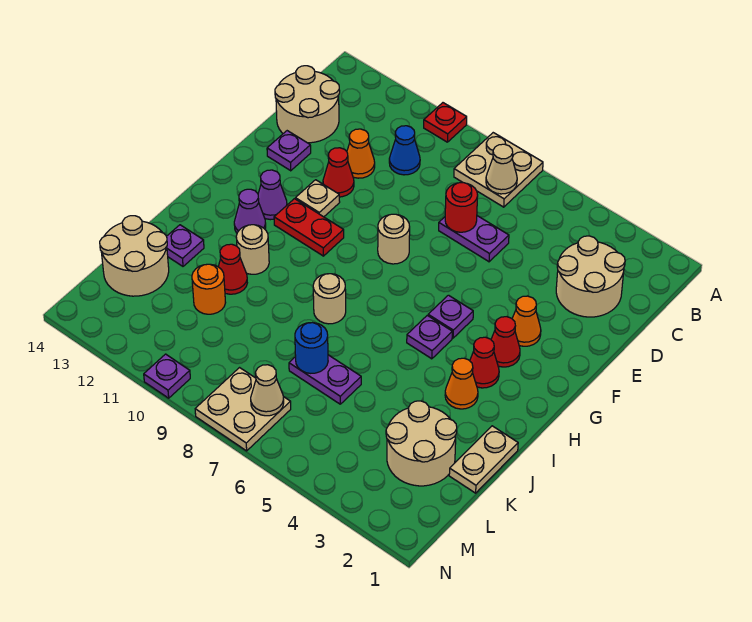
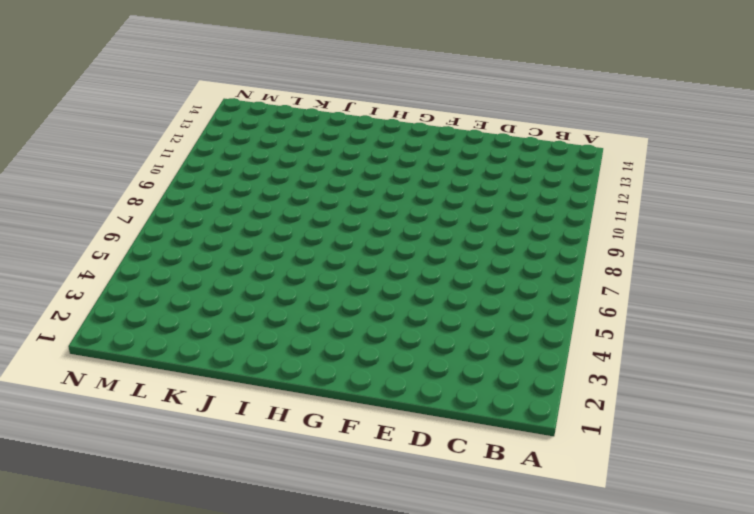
none -> tan plate A7:B8 level 1
none -> red plate A10 level 1
none -> tan round brick C2:D3 level 1
none -> blue cone C10 level 1

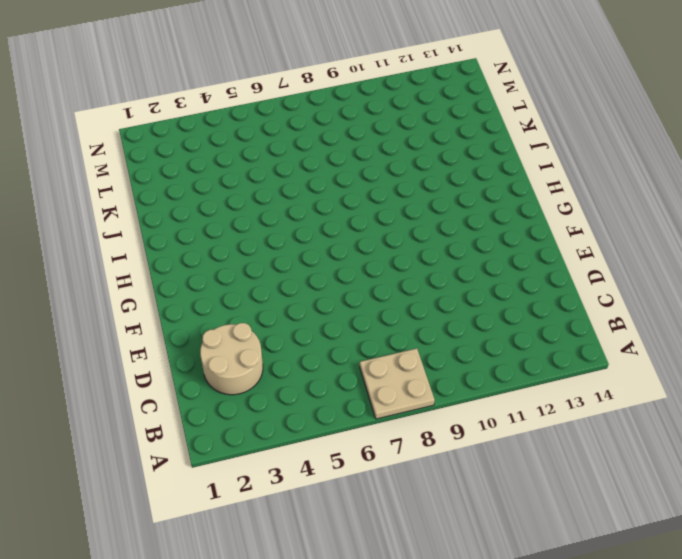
none -> red plate A10 level 1
none -> blue cone C10 level 1
none -> tan round brick C13:D14 level 1
none -> purple plate D6:D7 level 1

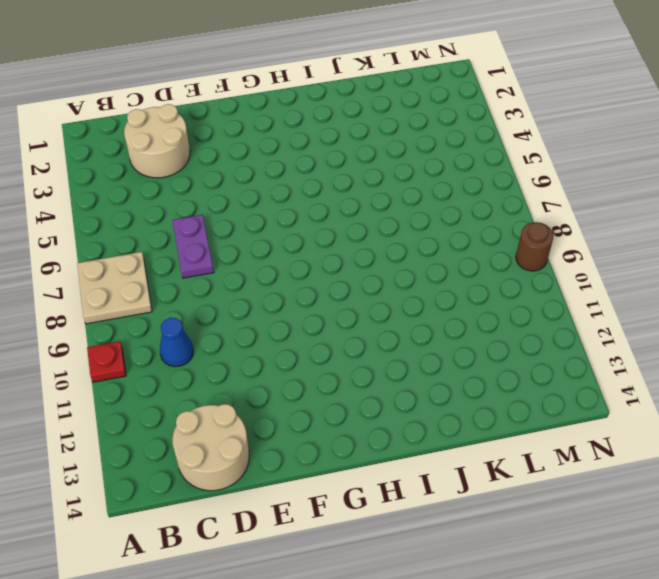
brown round brick N9 level 1 -> none
none -> orange cone D11 level 1
none -> red cone E11 level 1
none -> purple plate E13 level 1
none -> orange cone F3 level 1

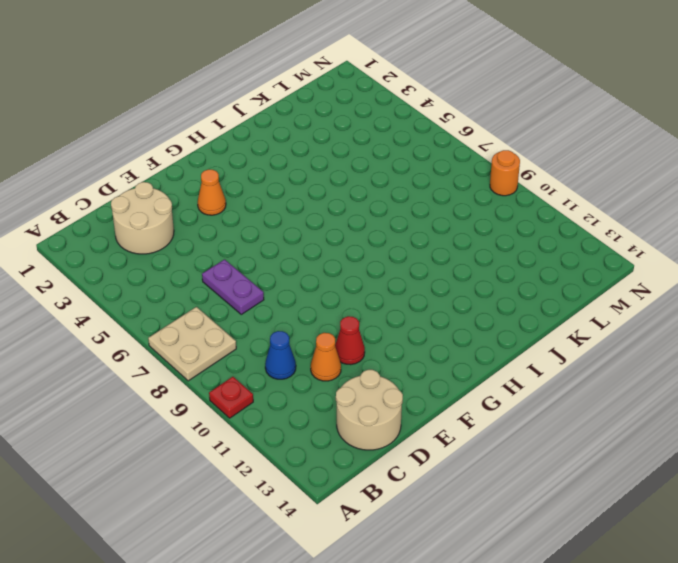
orange round brick N9 level 1 -> orange round brick K11 level 1
none -> purple plate E13 level 1
none -> tan round brick F8 level 1
none -> tan plate F11 level 1
none -> red cone G3 level 1

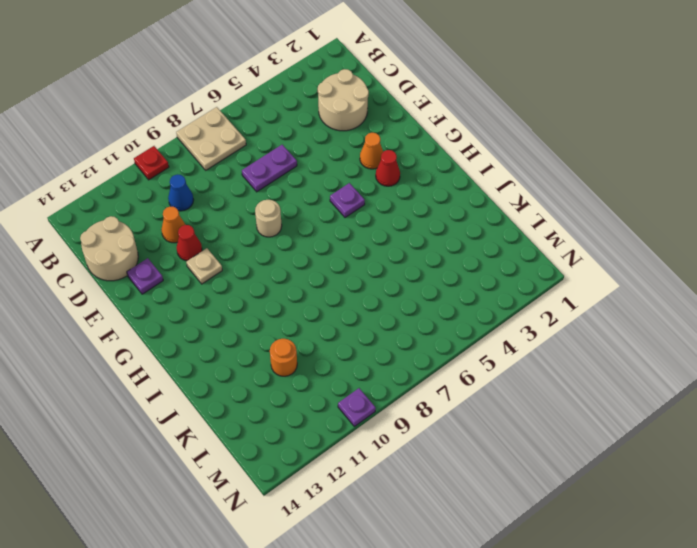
none -> red plate G10:G11 level 1
none -> purple cone G12 level 1
none -> red cone H3 level 1
none -> purple plate H5 level 1

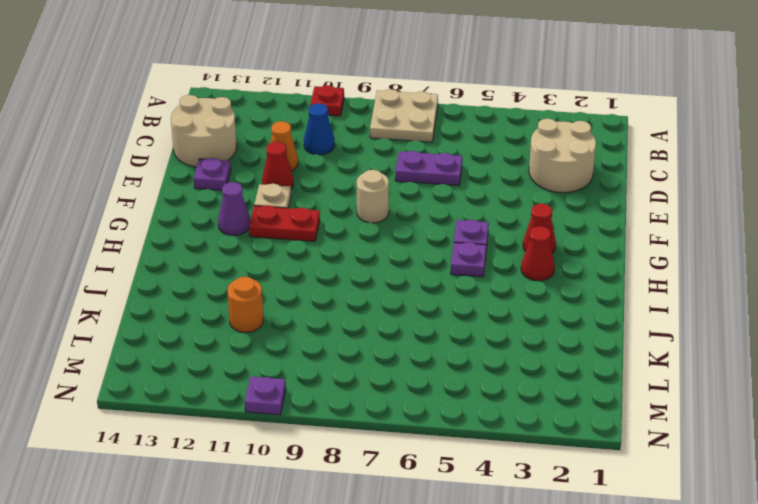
none -> orange cone F3 level 1
none -> purple cone H12 level 1
none -> orange cone I3 level 1
none -> tan round brick I8 level 1

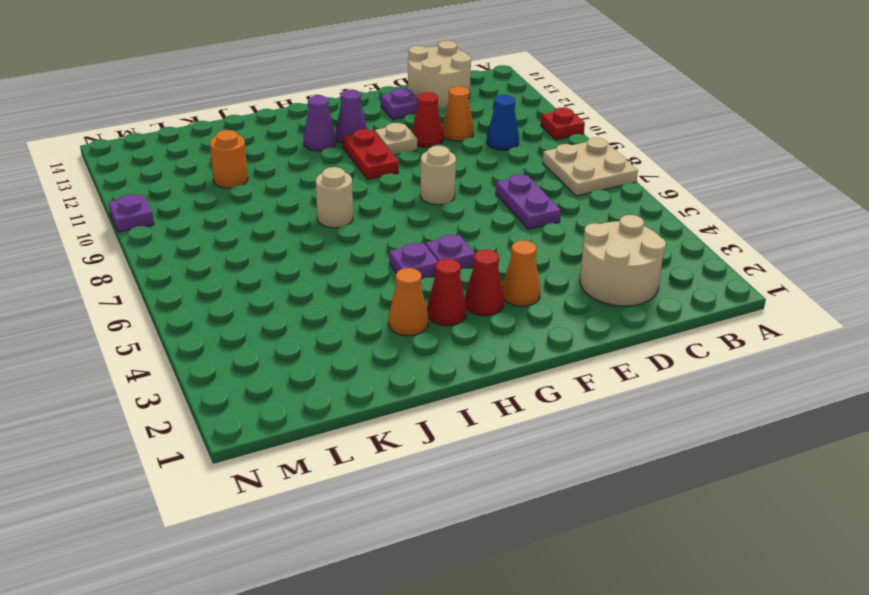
none -> tan round brick I11 level 1
none -> tan plate J1:K1 level 1
none -> red cone J11 level 1
none -> purple plate J13 level 1

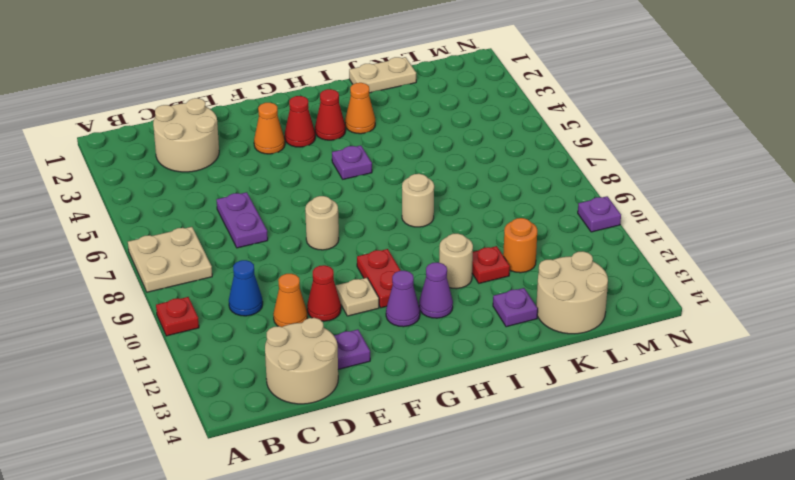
red plate J11 level 1 -> red cone J11 level 1
none -> purple plate G5 level 1
none -> tan round brick K2:L3 level 1
none -> purple plate K6:K7 level 1
none -> tan plate M7:N8 level 1

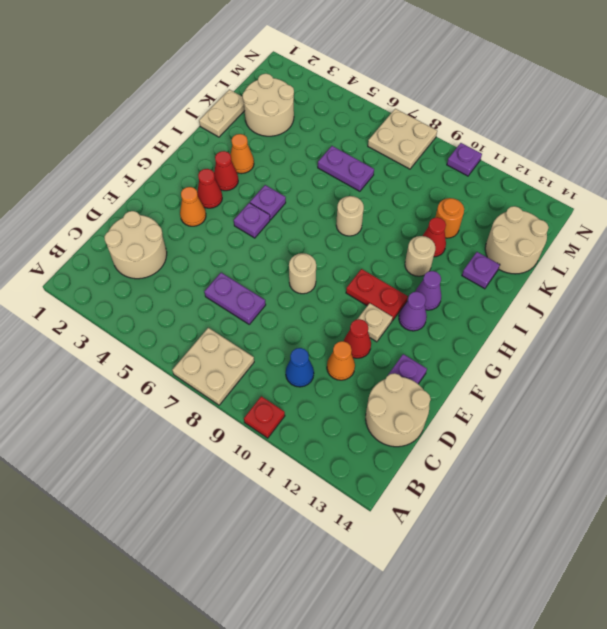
none -> tan cone B7 level 2
none -> red round brick D7 level 2
none -> blue round brick K7 level 2
none -> tan cone M7 level 2

